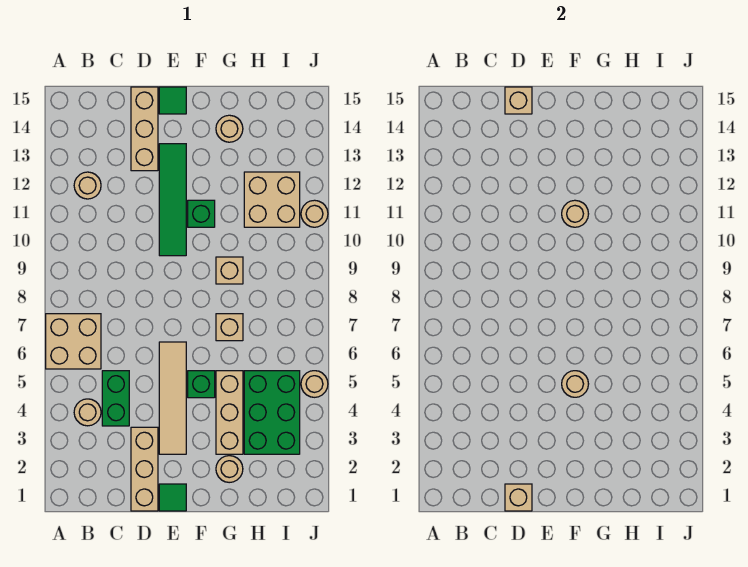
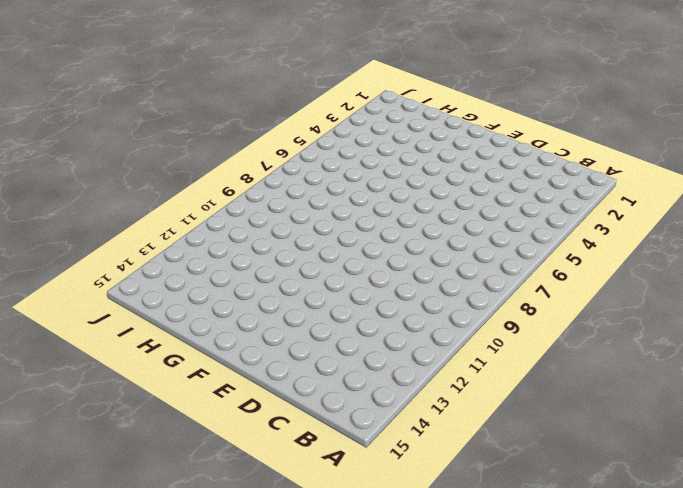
none -> tan brick A6:B7 level 1
none -> tan round brick B4 level 1
none -> tan round brick B12 level 1

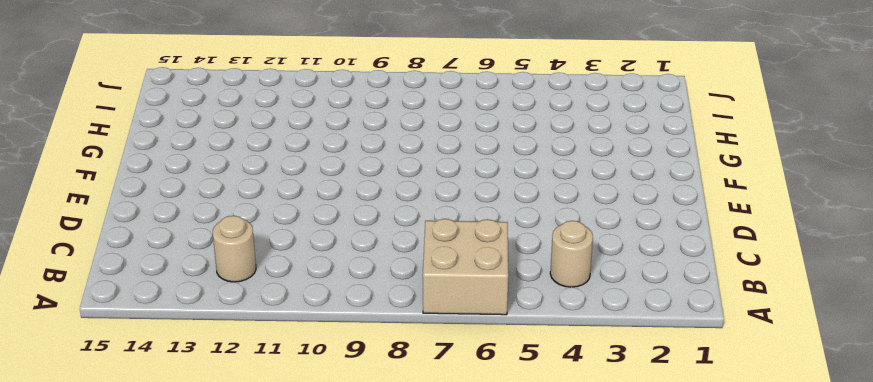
none -> green brick C4:C5 level 1
none -> tan brick D1:D3 level 1
none -> tan brick D13:D15 level 1

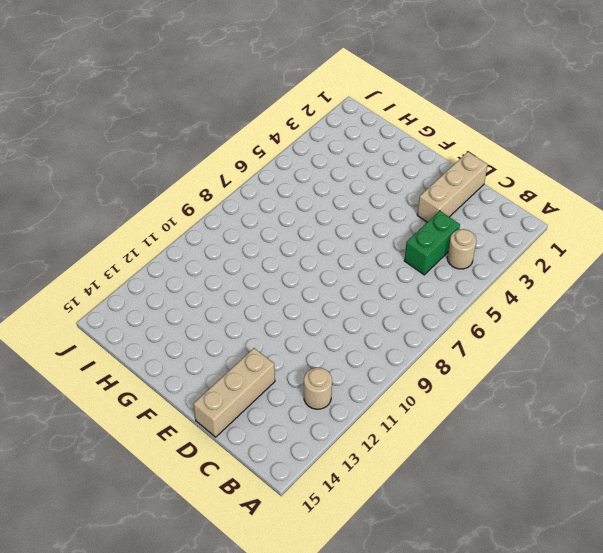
none -> tan brick A6:B7 level 1
none -> green tile E1 level 1
none -> tan tile E3:E6 level 1

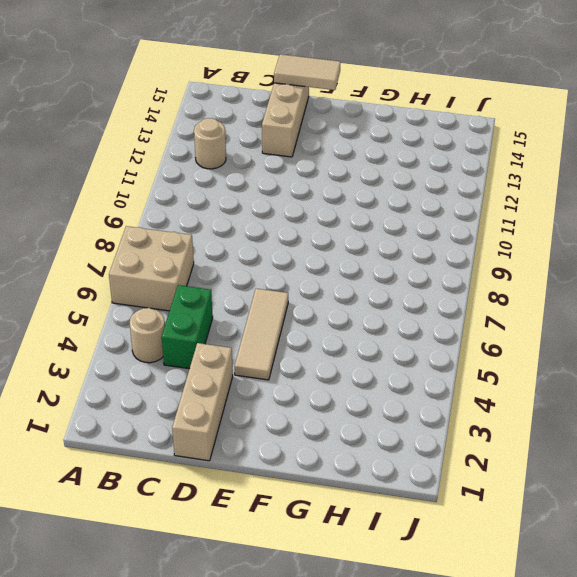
tan tile D15:E15 level 2 -> tan brick D15 level 2
tan tile E4:E6 level 1 -> tan tile E3:E6 level 1
none -> green tile E1 level 1
none -> green tile E10:E13 level 1
none -> green tile E15 level 1

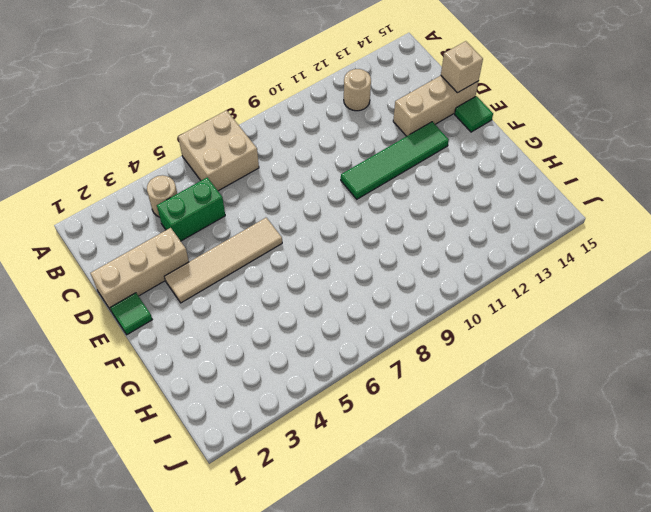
none -> green brick F5 level 1
none -> green brick F11 level 1
none -> tan round brick G2 level 1

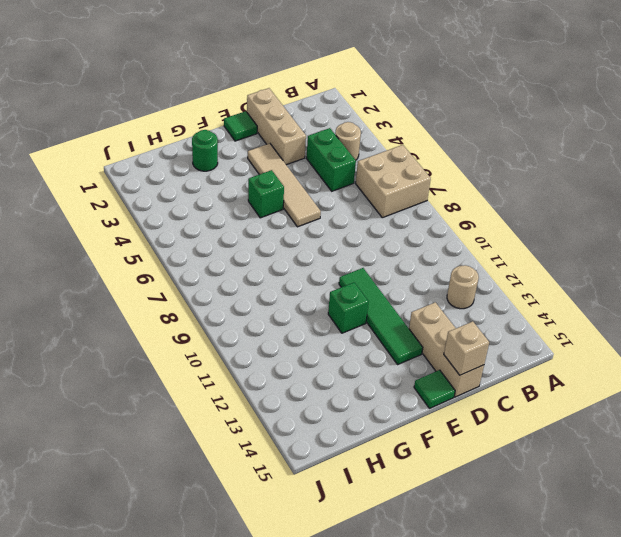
green round brick G2 level 1 -> tan round brick G2 level 1
none -> tan brick G3:G5 level 1
none -> tan brick G7 level 1
none -> tan brick G9 level 1

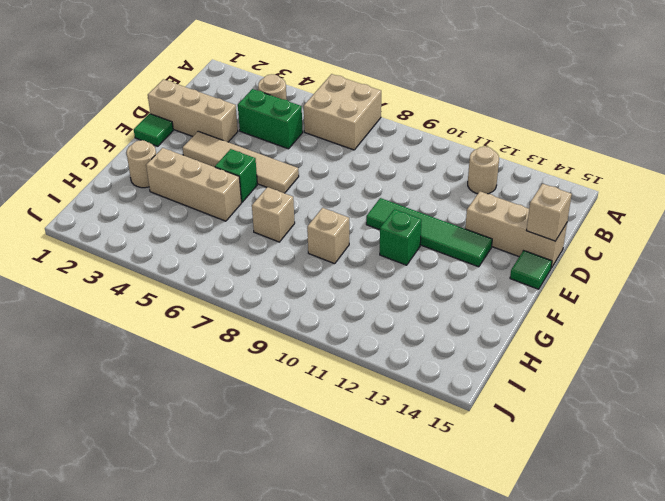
none -> tan round brick G14 level 1
none -> green brick H3:I5 level 1
none -> tan brick H11:I12 level 1

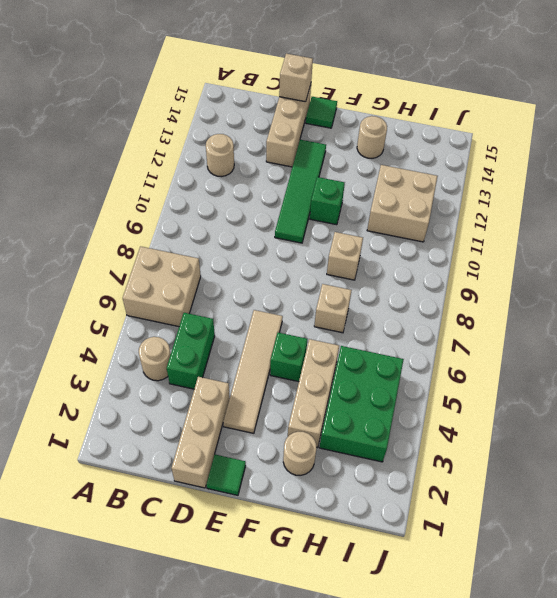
none -> tan round brick J5 level 1
none -> tan round brick J11 level 1
none -> tan brick D1 level 2

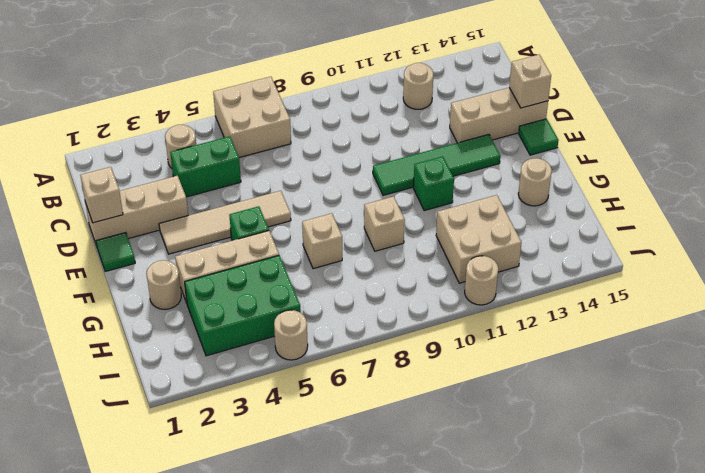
none -> tan round brick F5 level 2
none -> tan round brick F11 level 2

